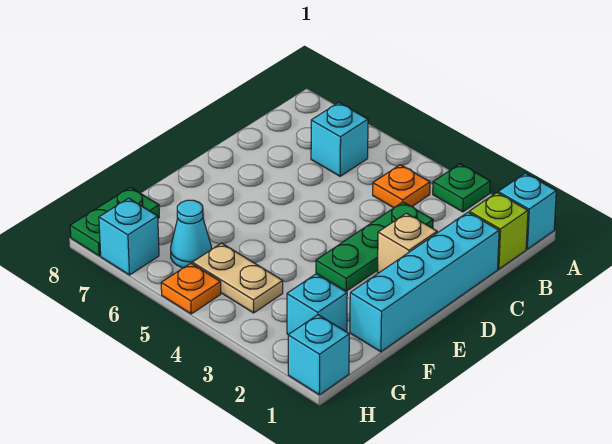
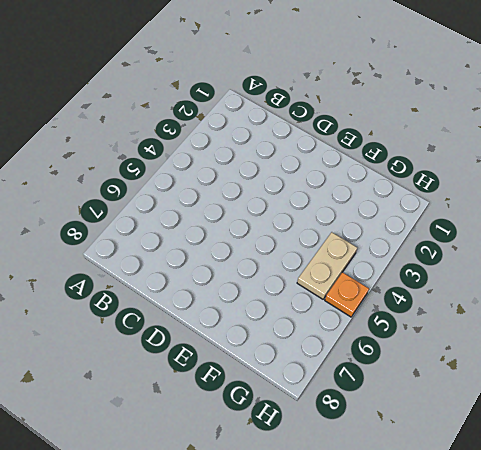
none -> cyan brick A1 level 1
none -> green plate A3 level 1
none -> lime brick B1 level 1

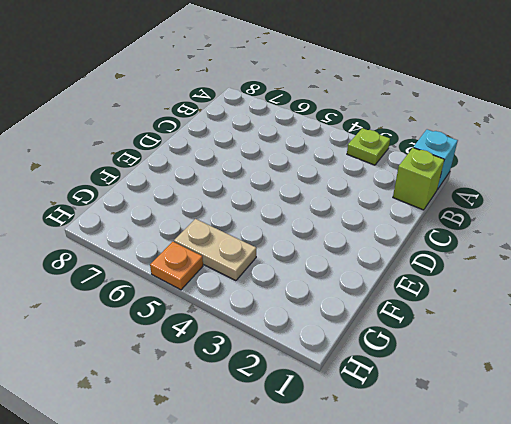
lime plate A3 level 1 -> green plate A3 level 1
none -> orange plate B4 level 1
none -> cyan brick B6 level 1
none -> cyan brick C1:F1 level 1

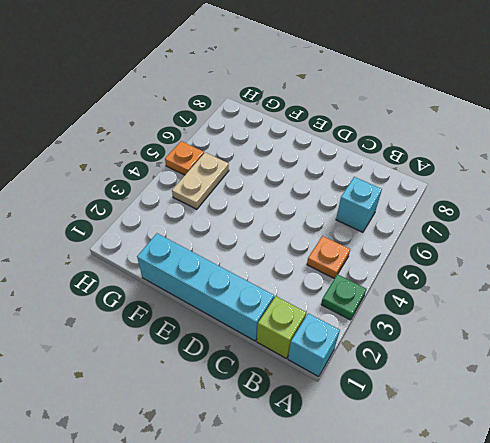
none -> green plate C3:E3 level 1
none -> tan brick D2 level 1
none -> cyan brick G2 level 1

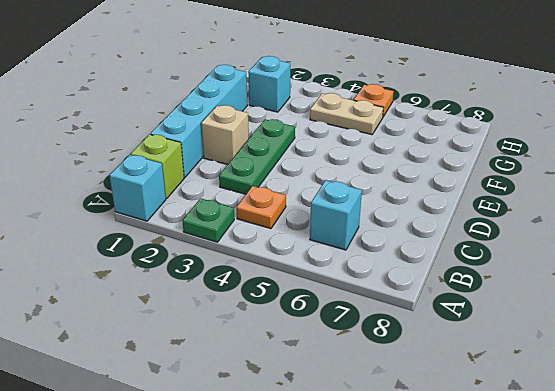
none -> cyan cone G6 level 1
none -> green plate G8:H8 level 1
none -> cyan brick H1 level 1

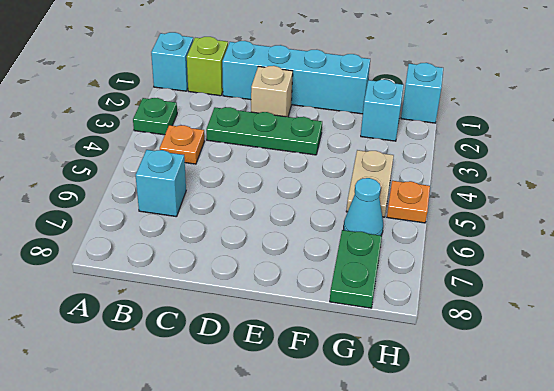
green plate G7:G8 level 1 -> green plate G8:H8 level 1
none -> cyan brick H7 level 1

